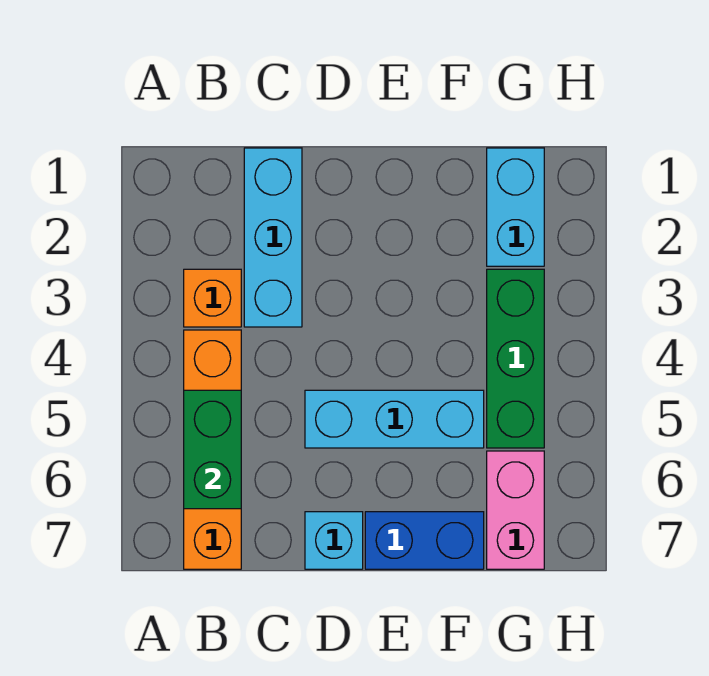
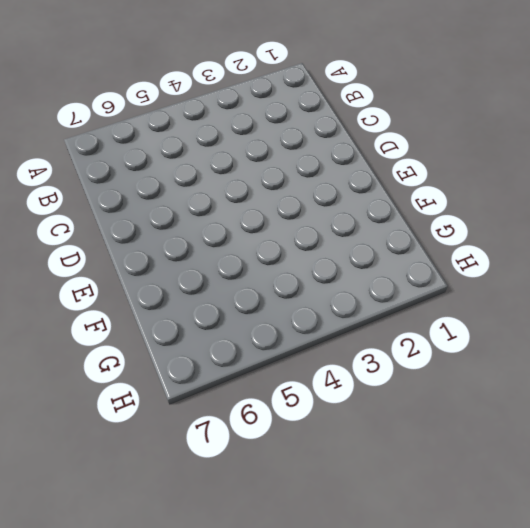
none -> orange brick B3 level 1
none -> orange brick B4:B7 level 1

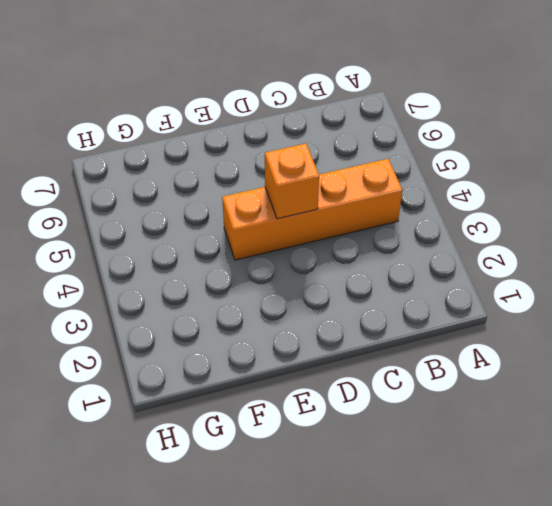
orange brick B4:E4 level 1 -> orange brick B4:B7 level 1
orange brick D4 level 2 -> orange brick B3 level 1
none -> cyan brick C1:C3 level 1
none -> cyan brick D5:F5 level 1

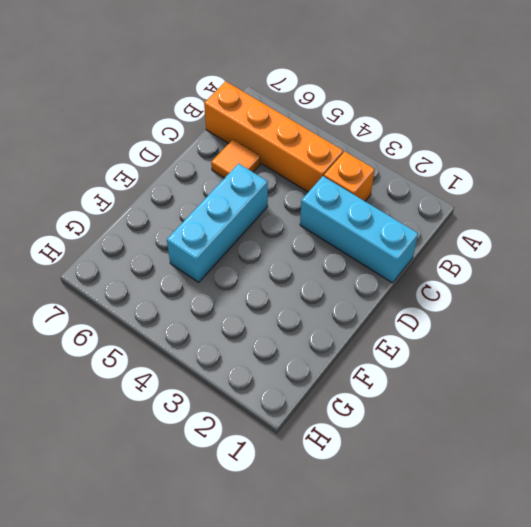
orange tile C6 level 1 -> none
none -> cyan brick D7 level 1
none -> blue brick E7:F7 level 1

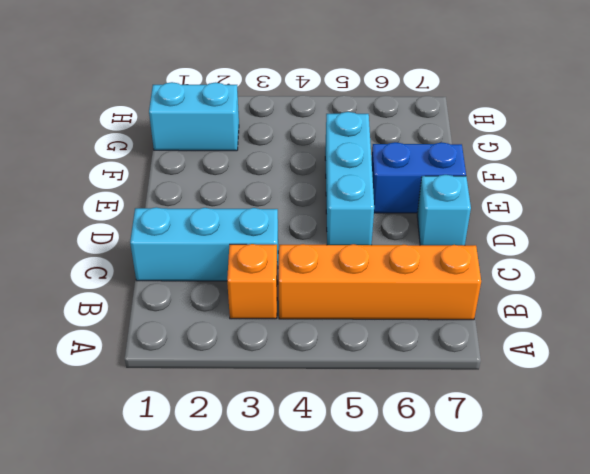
blue brick E6:E7 level 1 -> blue brick E7:F7 level 1
none -> green brick G3:G5 level 1
none -> pink brick G6:G7 level 1

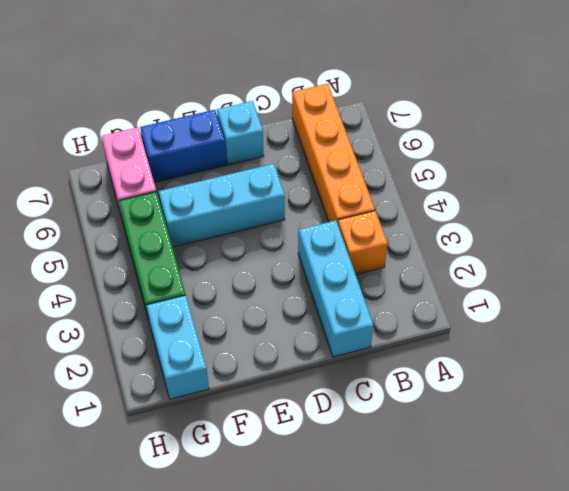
none -> green brick B5:B6 level 2

